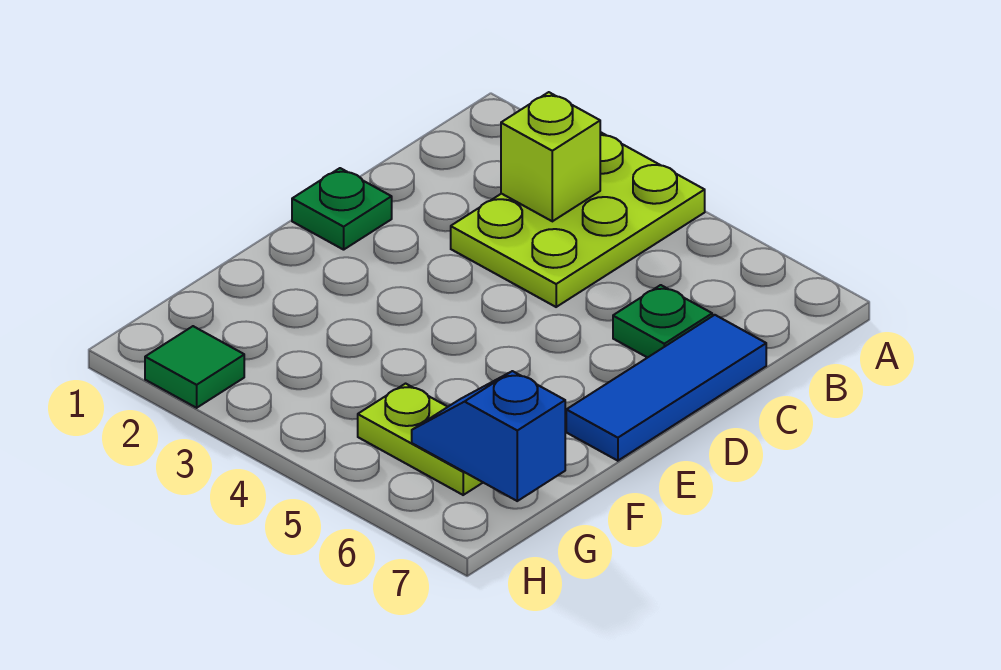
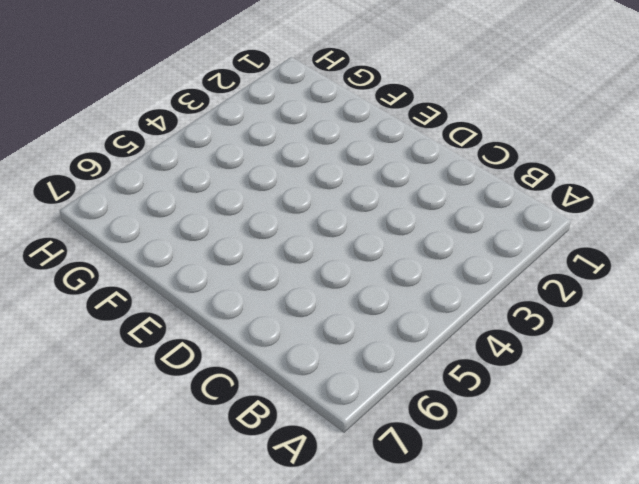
none -> lime plate A3:C4 level 1
none -> green plate C6 level 1

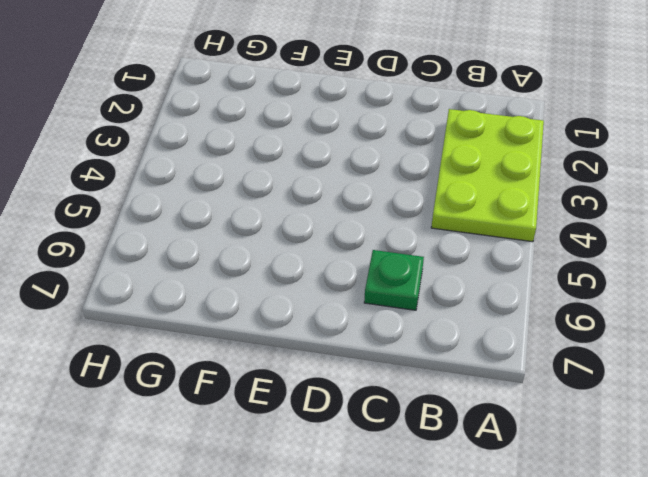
lime plate A2:B4 level 1 -> lime plate A3:C4 level 1
none -> blue tile C7:E7 level 1
none -> green plate D1 level 1

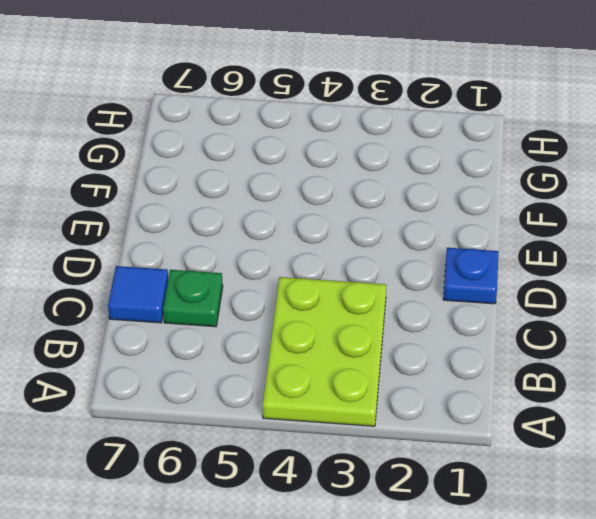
blue tile C7 level 1 -> blue tile C7:E7 level 1
blue plate D1 level 1 -> green plate D1 level 1
none -> lime plate G5:G6 level 1
none -> green tile H2 level 1

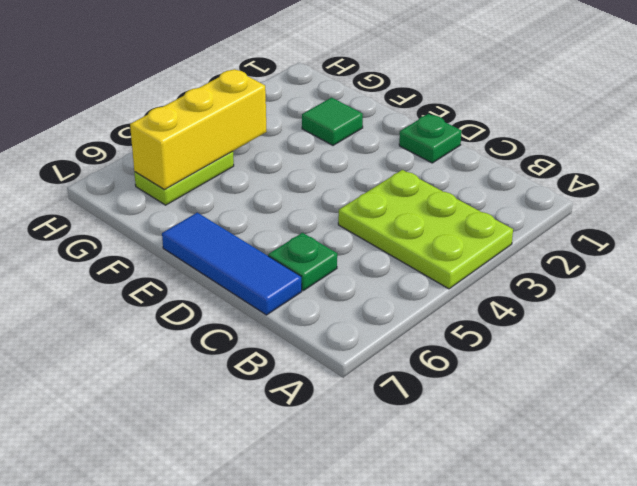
green tile F2 level 1 -> green tile H2 level 1
yellow brick G4:G6 level 2 -> blue slope G6:G7 level 2 top 7
none -> lime brick B3 level 2

